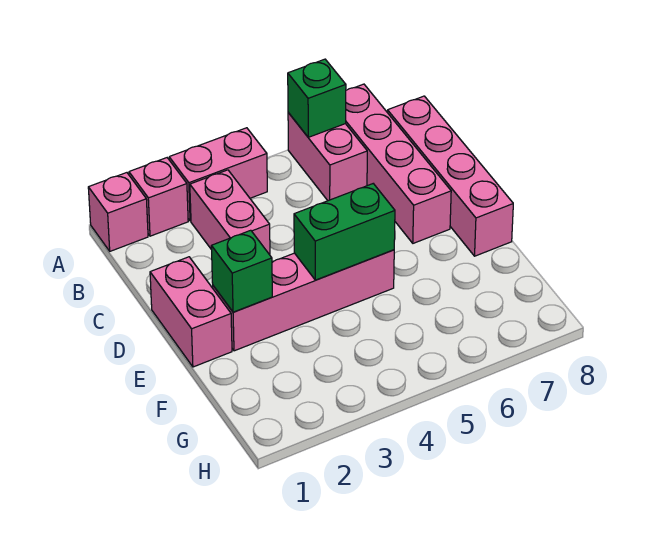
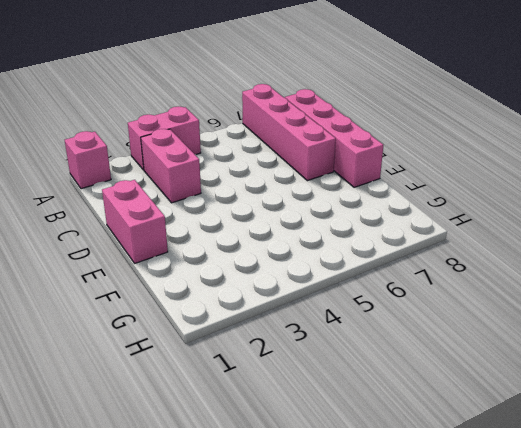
none -> pink brick A2 level 1
none -> pink brick A6:B6 level 1
none -> pink brick E2:E5 level 1

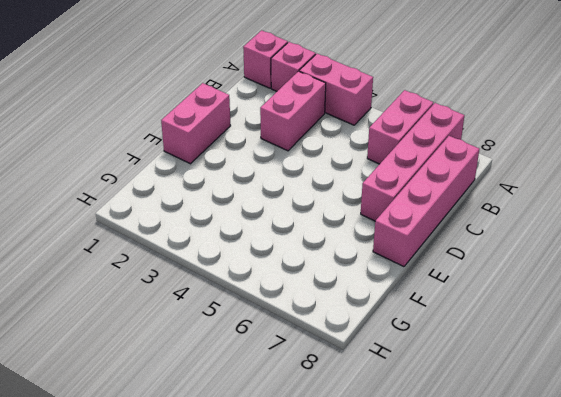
none -> pink brick E2:E5 level 1
none -> green brick A6 level 2
none -> green brick E2 level 2

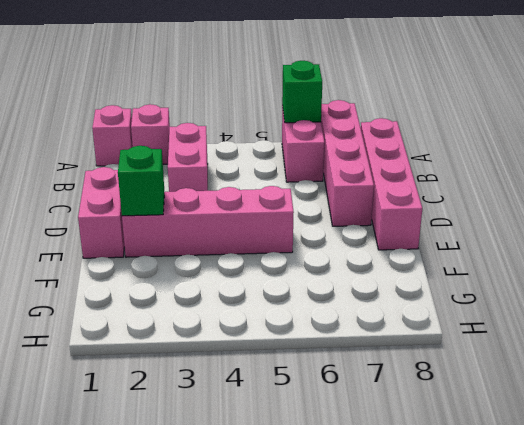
none -> pink brick A3:A4 level 1
none -> green brick E4:E5 level 2

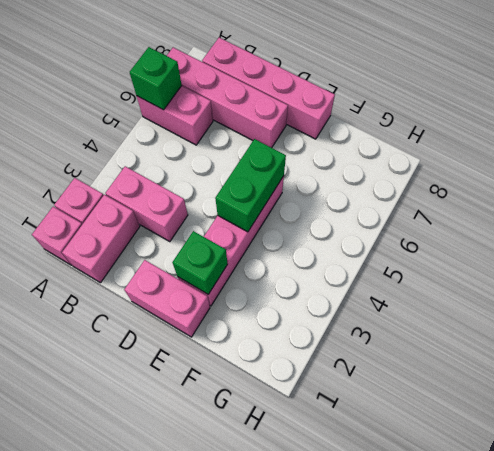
pink brick B1:B2 level 1 -> pink brick A3:A4 level 1

